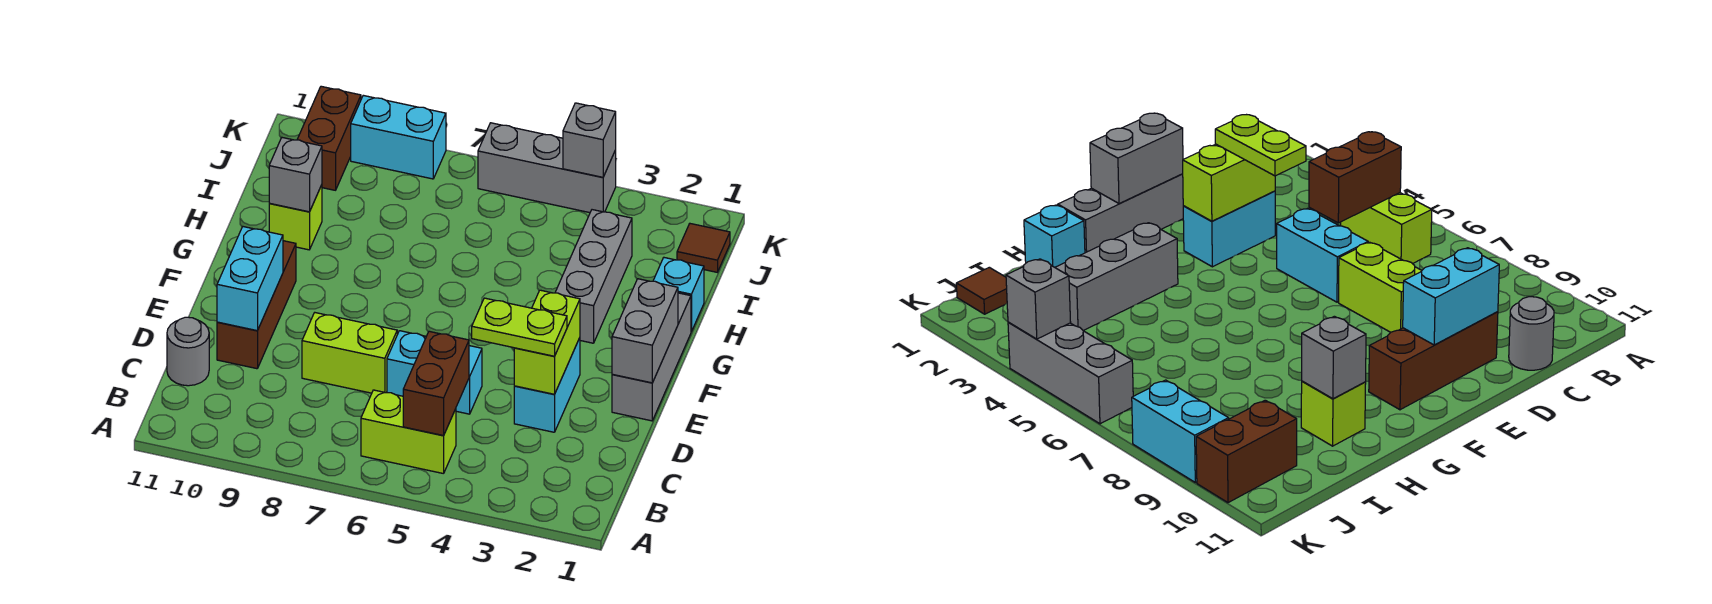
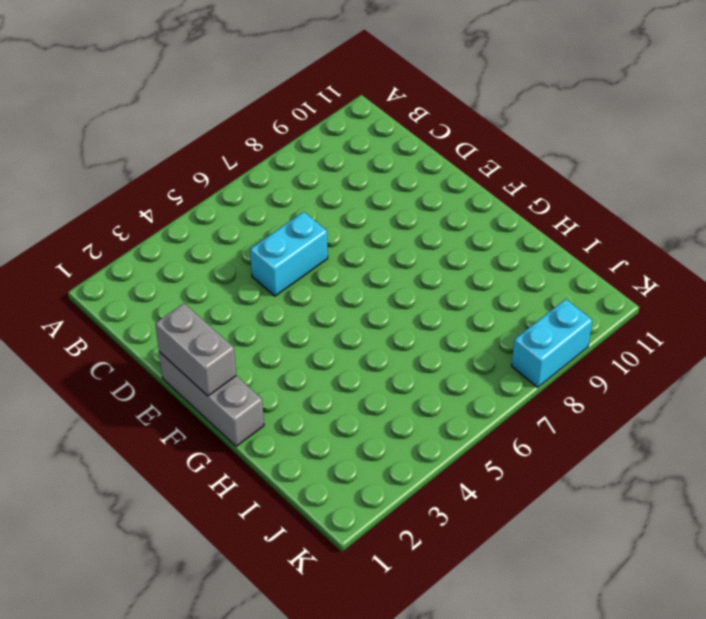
none -> lime brick B5:B6 level 1
none -> grey round brick C11 level 1
none -> cyan brick D3:E3 level 1

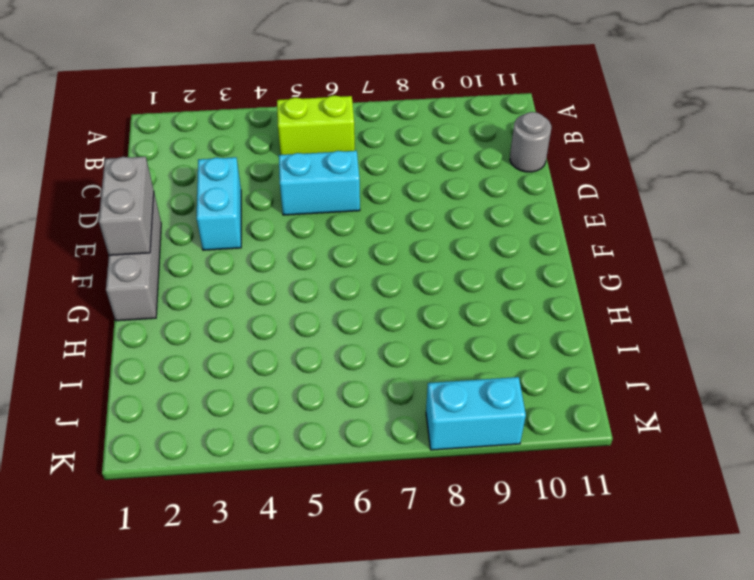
none -> lime brick D7:D8 level 1
none -> brown brick D10:F10 level 1
none -> grey brick G3:I3 level 1

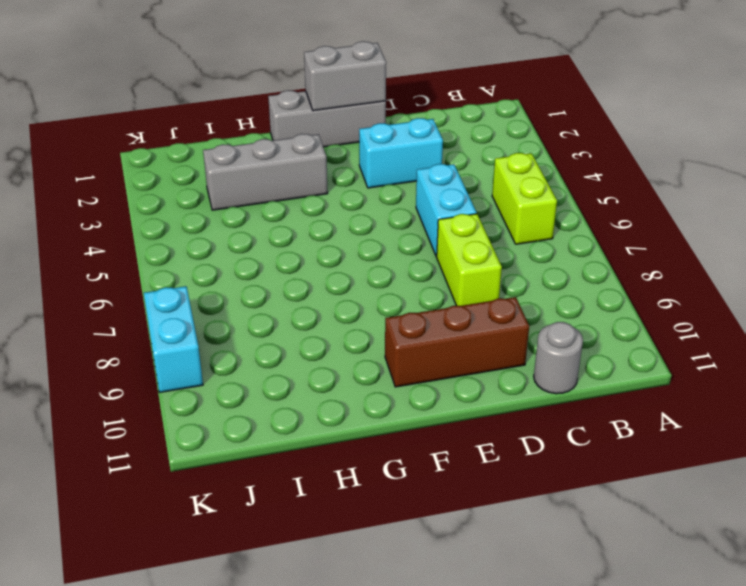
none -> cyan brick H1 level 1
none -> lime brick H10 level 1
none -> brown tile J1 level 1

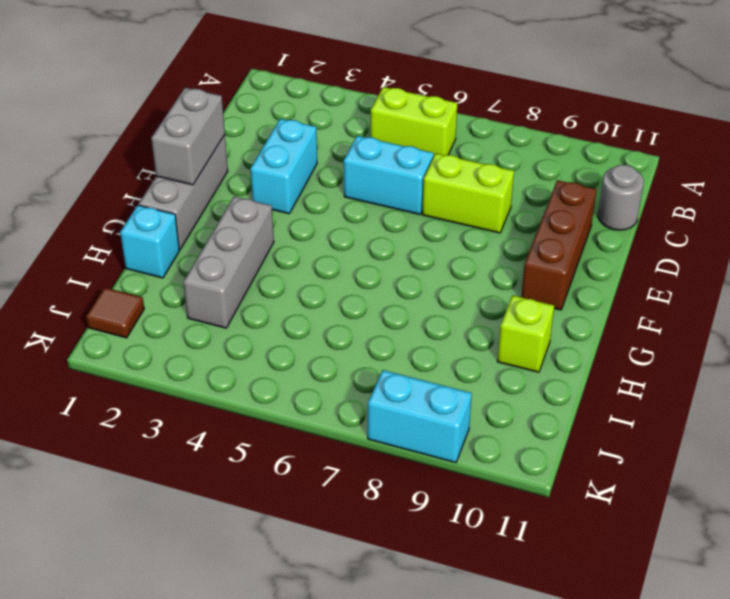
none -> brown brick J10:K10 level 1
none -> grey brick K4:K6 level 1
none -> brown brick B5:C5 level 2

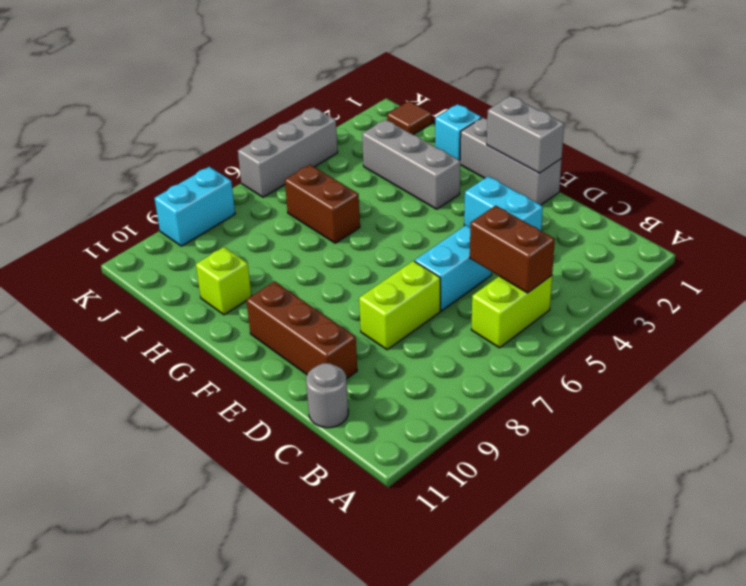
brown brick H6:I6 level 1 -> brown brick J10:K10 level 1
none -> lime brick D3:E3 level 2
none -> cyan brick D10:E10 level 2
none -> grey brick H10 level 2

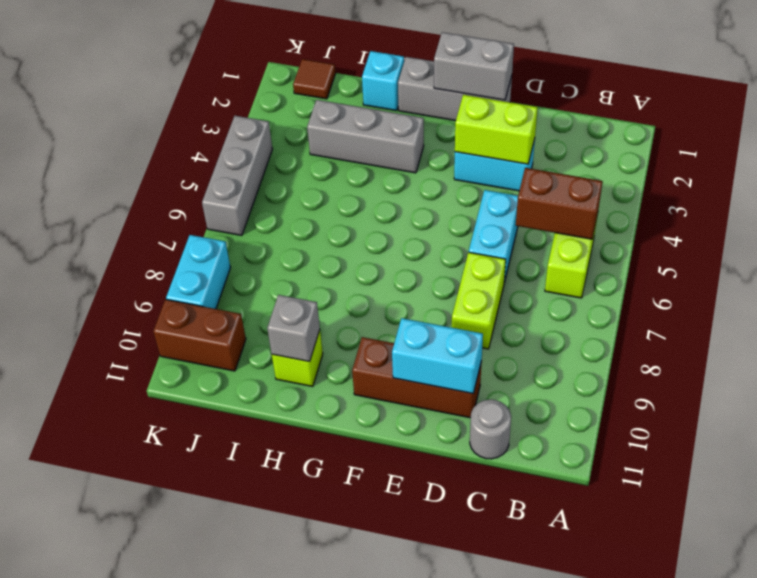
none -> grey brick K4 level 2
none -> lime plate D3:D4 level 3

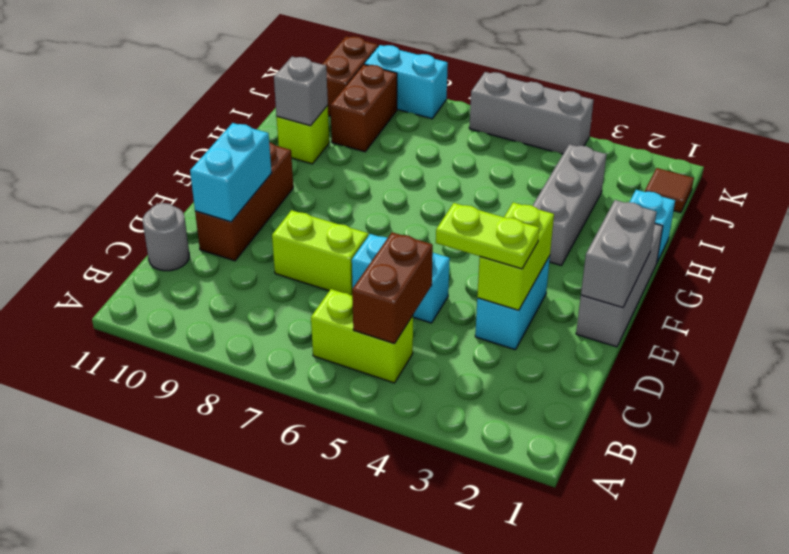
brown brick I9:J9 level 1 -> none
none -> grey brick K4 level 2

